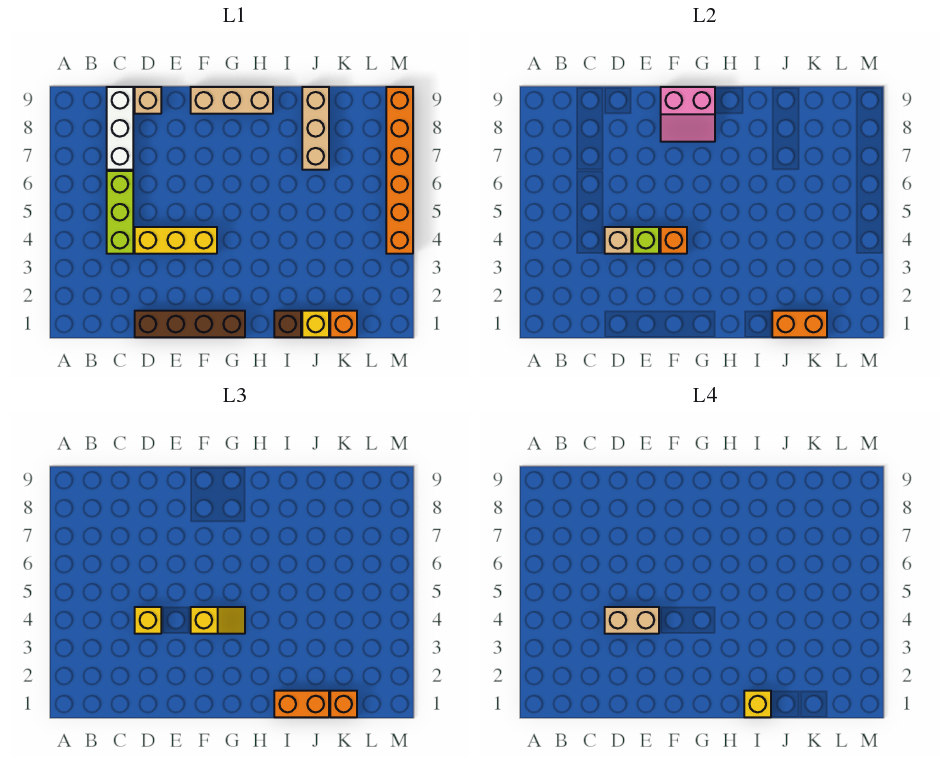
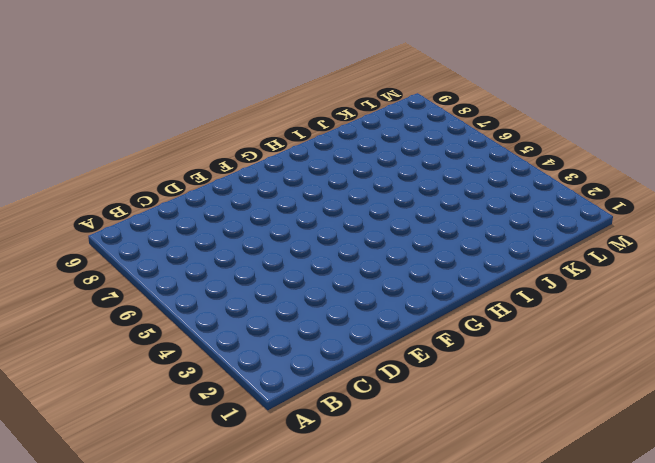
none -> lime brick C4:C6 level 1
none -> white brick C7:C9 level 1
none -> brown brick D1:G1 level 1

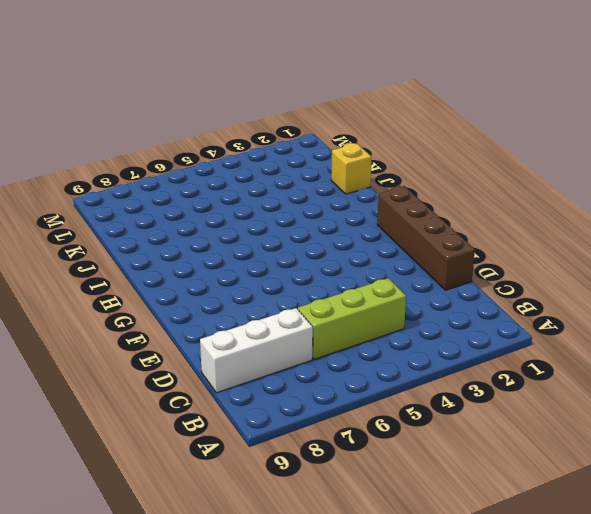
none -> yellow brick D4:F4 level 1
none -> tan brick D9 level 1
none -> tan brick F9:H9 level 1

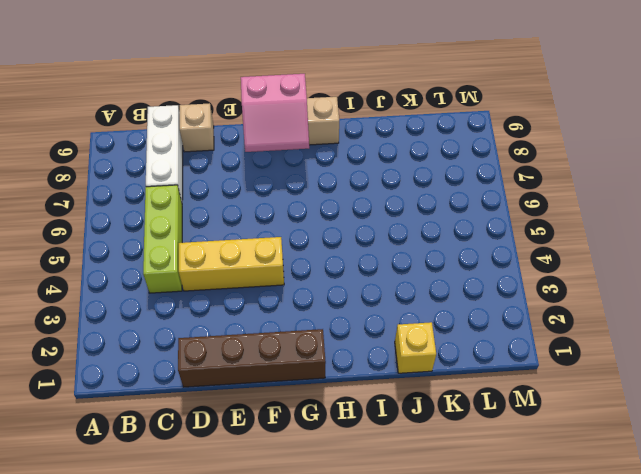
none -> brown brick I1 level 1
none -> tan brick J7:J9 level 1
none -> orange brick K1 level 1

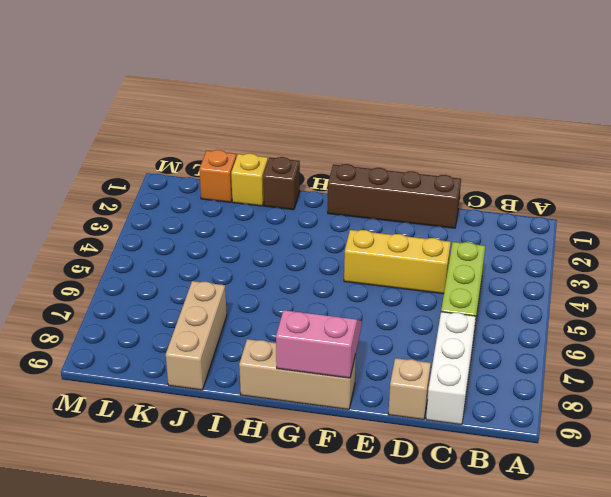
none -> orange brick M4:M9 level 1
none -> tan brick D4 level 2
none -> lime brick E4 level 2

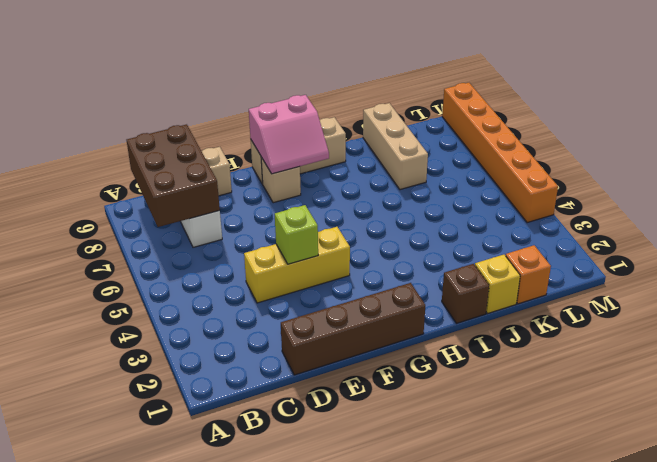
brown brick B7:C9 level 2 -> none
tan brick F8 level 1 -> tan brick D4 level 2
none -> lime brick C4:C6 level 1
none -> orange brick F4 level 2
none -> orange brick J1:K1 level 2

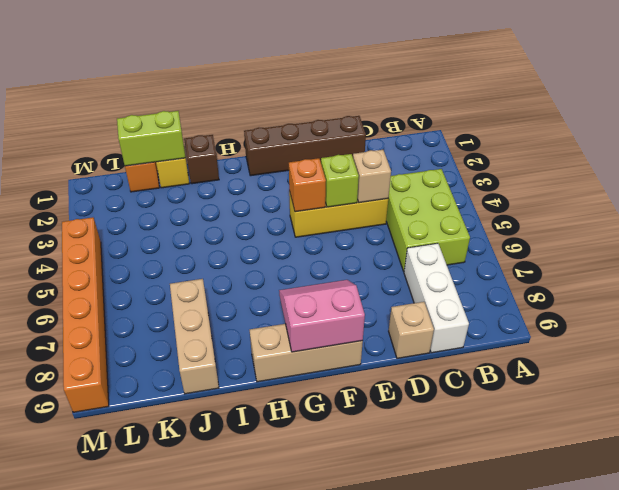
lime brick B4:C6 level 1 -> lime brick C4:C6 level 1
lime brick J1:K1 level 2 -> orange brick J1:K1 level 2
none -> yellow brick D4 level 3
none -> yellow slope F4:G4 level 3 top F
none -> orange brick I1:J1 level 3

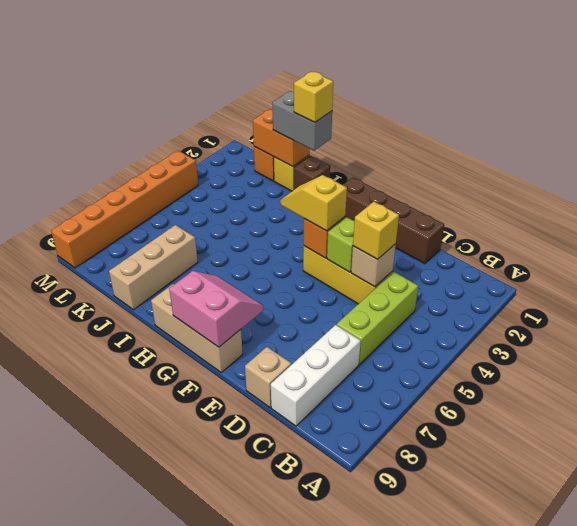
grey brick I1:J1 level 3 -> orange brick I1:J1 level 3
none -> orange brick K1 level 3
none -> tan brick D4:E4 level 4

